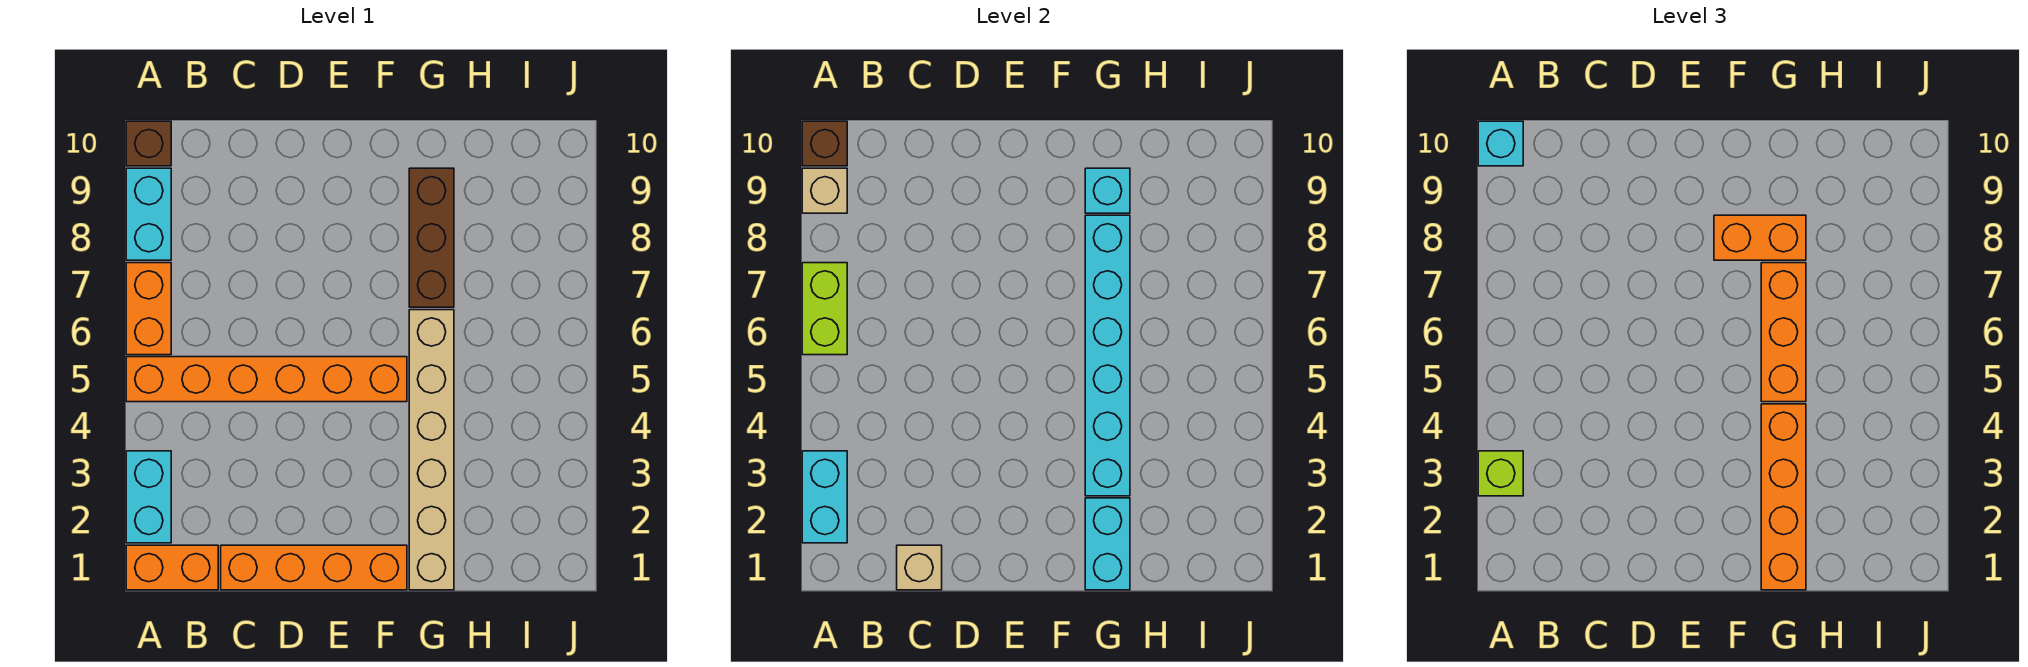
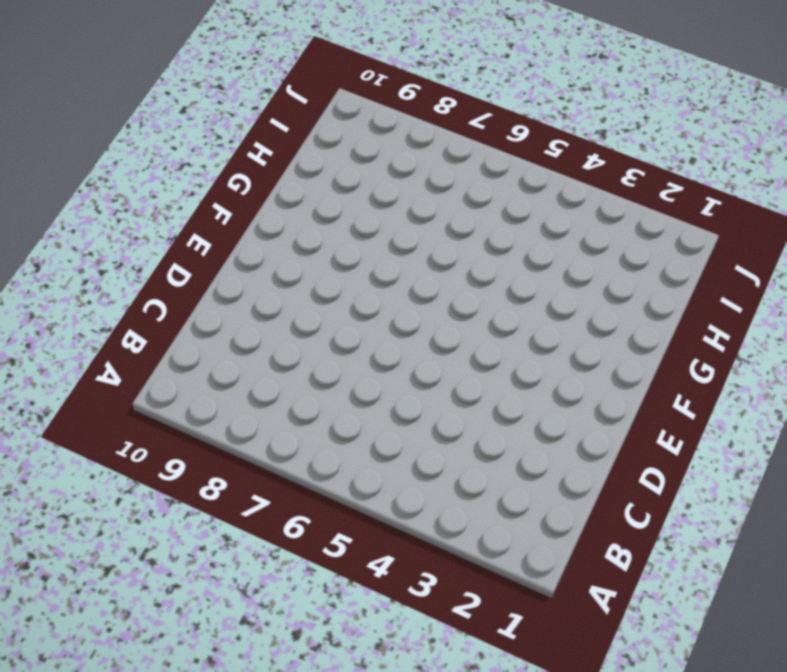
none -> orange brick A1:B1 level 1
none -> cyan brick A2:A3 level 1
none -> orange brick A5:F5 level 1

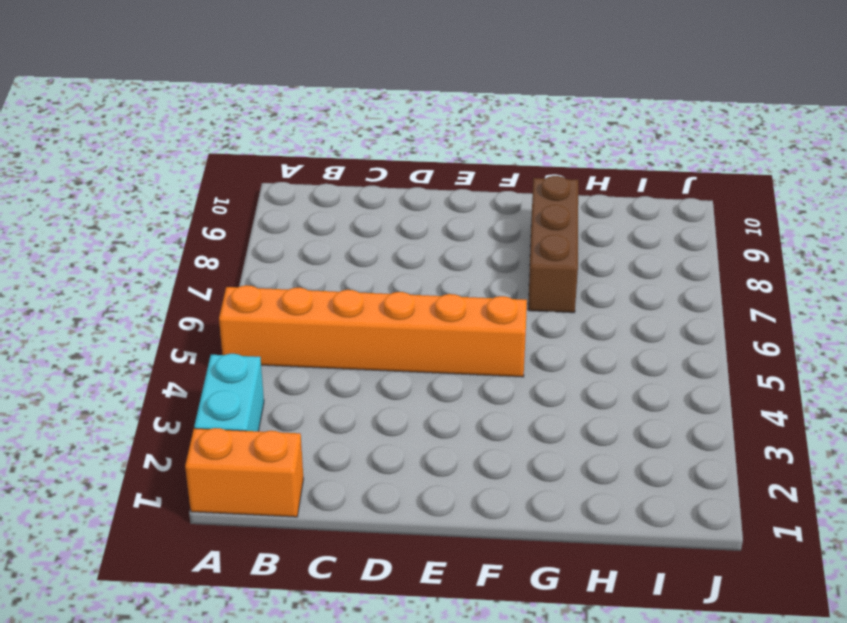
none -> orange brick A6:A7 level 1
none -> cyan brick A8:A9 level 1
none -> brown brick A10 level 1

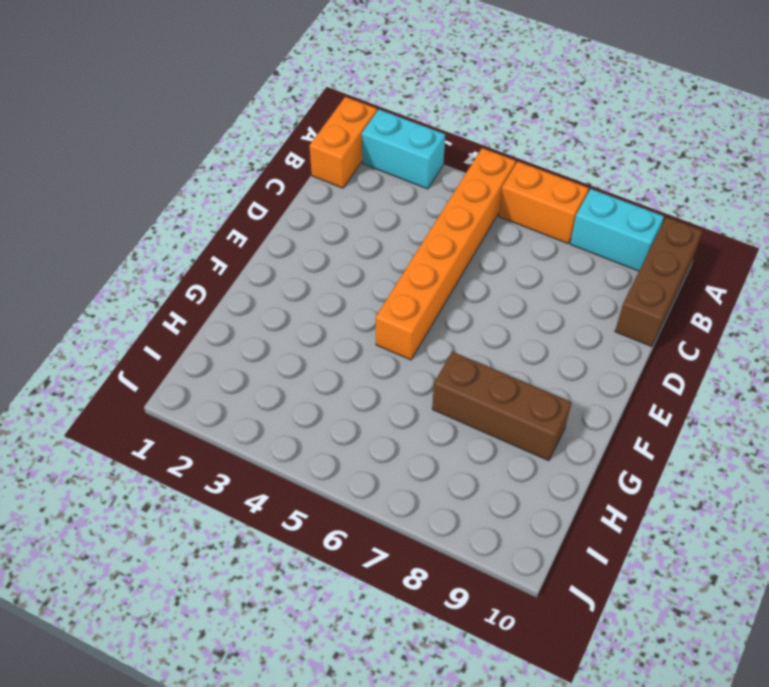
brown brick A10:C10 level 1 -> brown brick A10 level 1
none -> orange brick C1:F1 level 1
none -> tan brick G1:G6 level 1
none -> cyan brick A2:A3 level 2

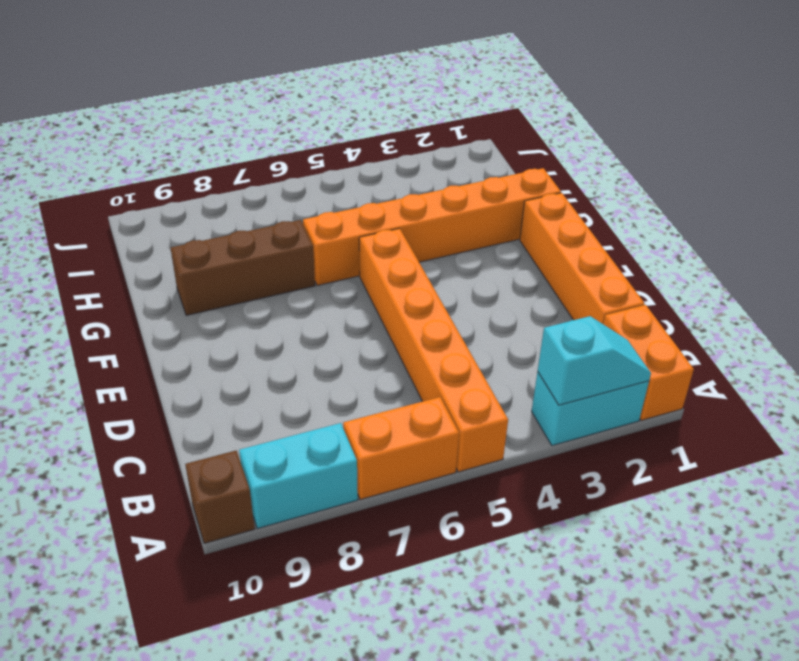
cyan slope A2:A3 level 2 top 3 -> cyan brick A2:A3 level 2
orange brick G1:G6 level 1 -> tan brick G1:G6 level 1
none -> lime brick A6:A7 level 2
none -> tan brick A9 level 2
none -> brown brick A10 level 2

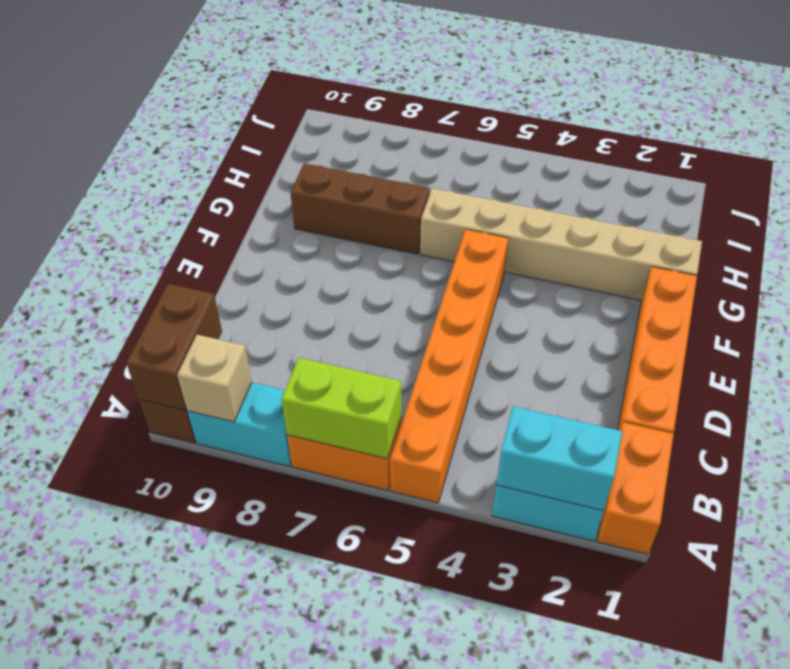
brown brick A10:B10 level 2 -> brown brick A10 level 2
none -> tan brick C1 level 2
none -> cyan brick G1:G2 level 2
none -> cyan brick G3:G8 level 2

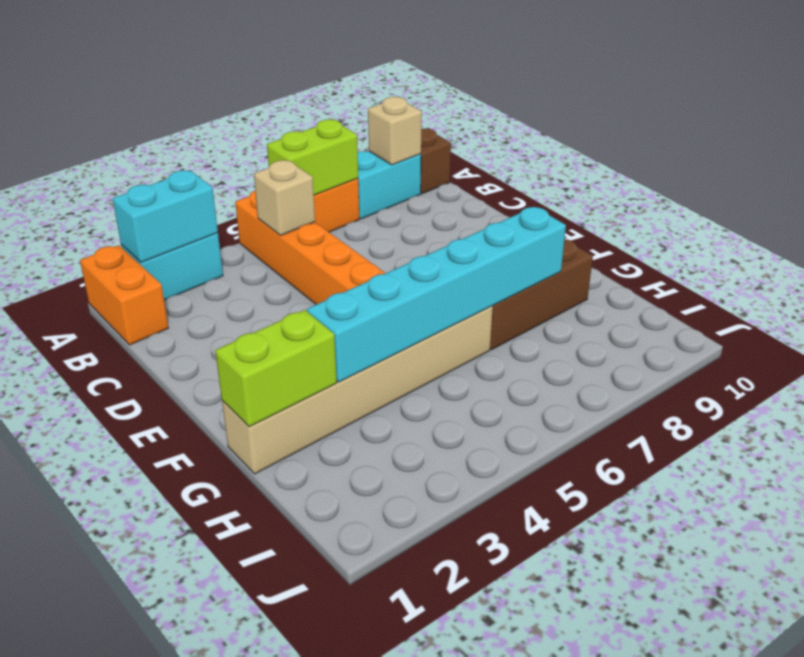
tan brick B5 level 2 -> tan brick C1 level 2
lime brick G1:G2 level 2 -> cyan brick G1:G2 level 2
none -> orange brick C1:F1 level 1
none -> brown brick A10 level 2
none -> cyan brick G9 level 2

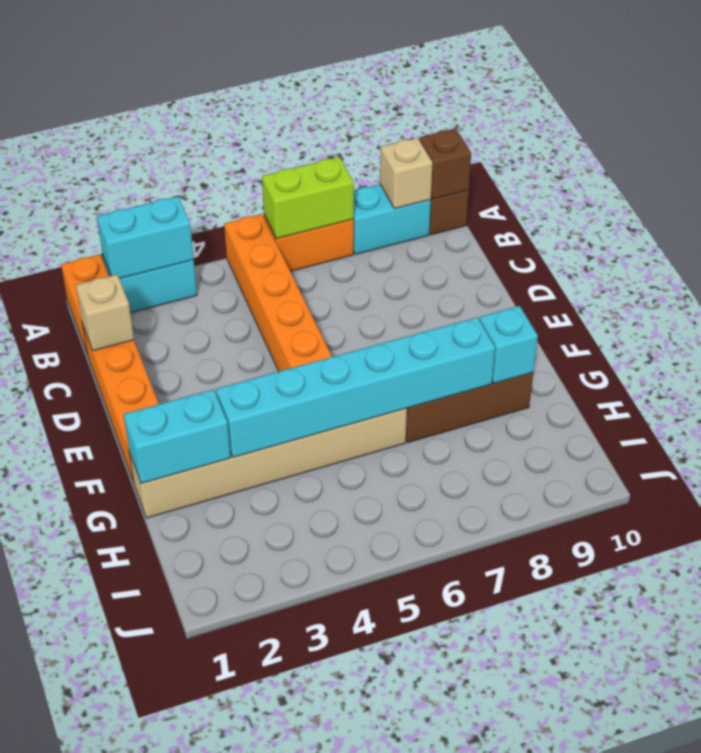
none -> lime brick A3 level 3
none -> cyan brick A10 level 3
none -> orange brick F8:G8 level 3

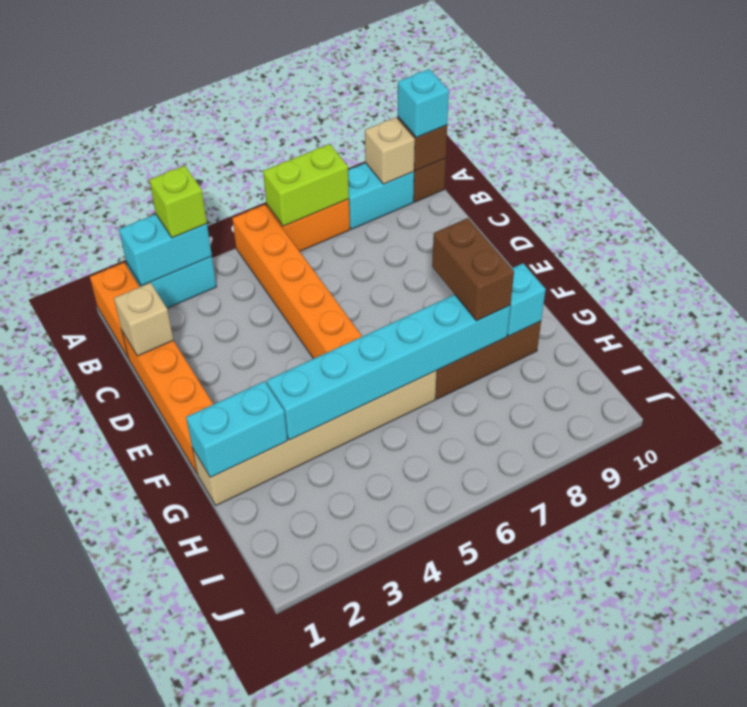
brown brick F8:G8 level 3 -> orange brick F8:G8 level 3
none -> orange brick G1:G4 level 3
none -> orange brick G5:G7 level 3

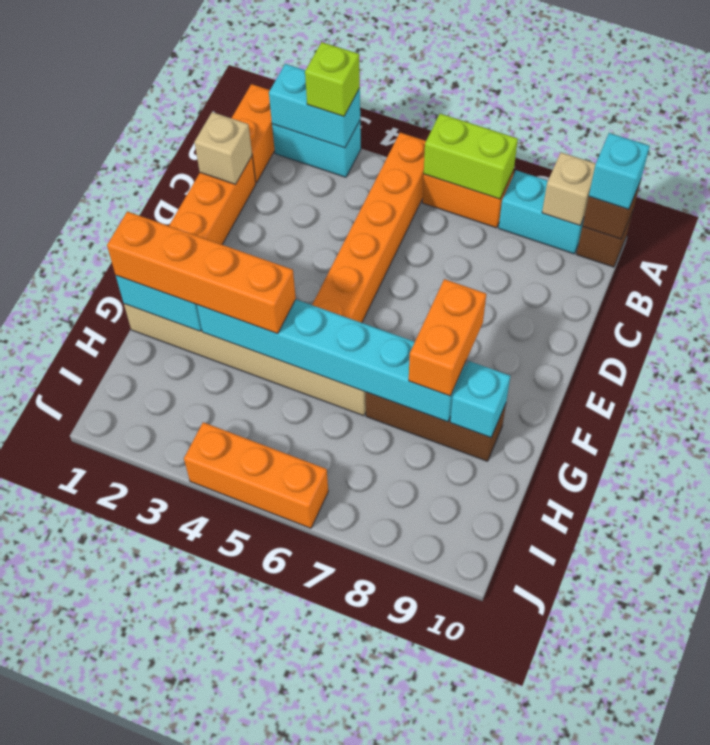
orange brick J4:J6 level 1 -> orange brick G5:G7 level 3

